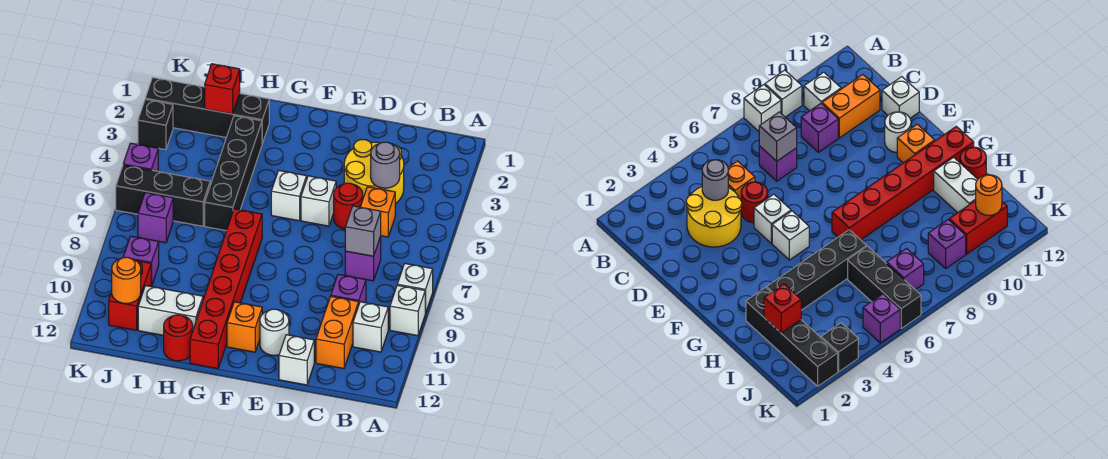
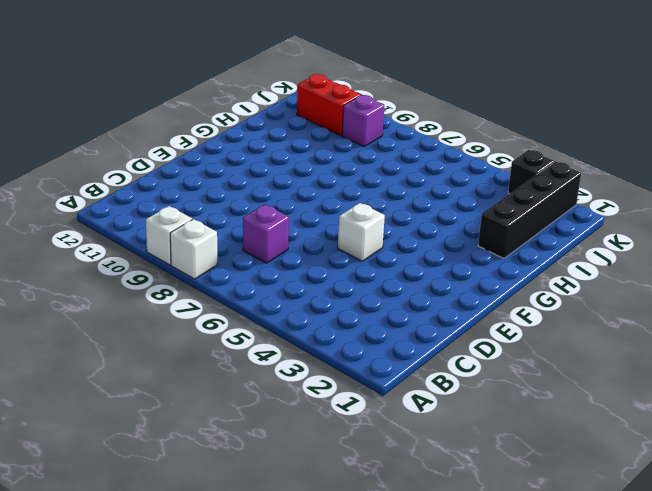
none -> white brick B10 level 1
none -> yellow round brick C3:D4 level 1
none -> orange brick C5 level 1

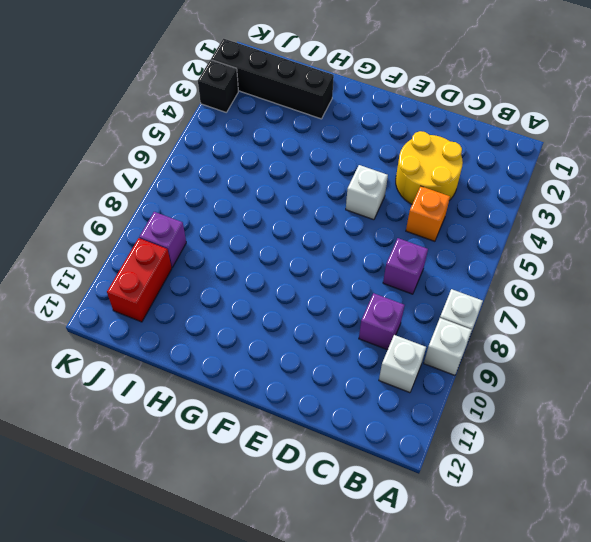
none -> orange brick C10:C11 level 1
none -> red round brick D5 level 1
none -> white brick D12 level 1

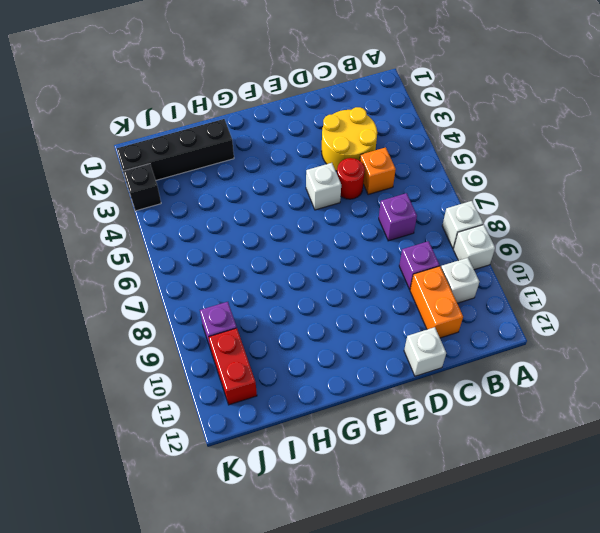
none -> white round brick E11 level 1
none -> white brick F5 level 1
none -> orange brick F11 level 1

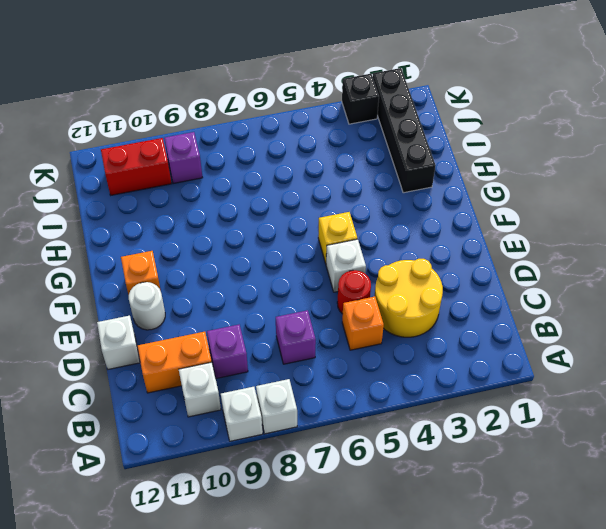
yellow brick F5 level 1 -> white brick F5 level 1
none -> red brick G7:G12 level 1
none -> black brick H3:H6 level 1
none -> white brick H11:I11 level 1

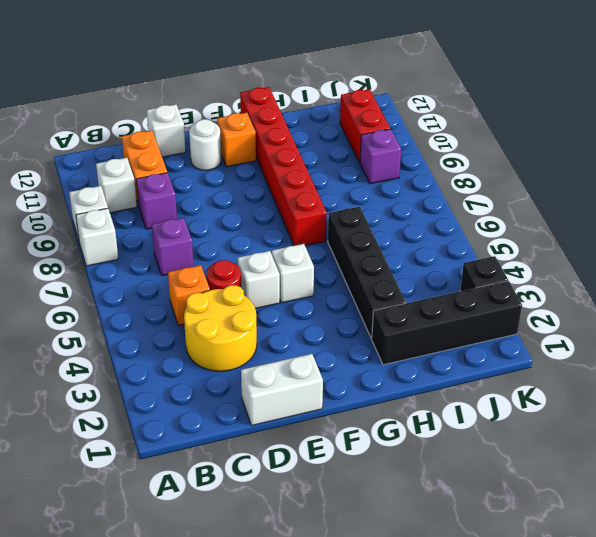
white brick D1:E1 level 1 -> white brick H11:I11 level 1
none -> red round brick H12 level 1
none -> black brick I6:K6 level 1
none -> purple brick J7 level 1

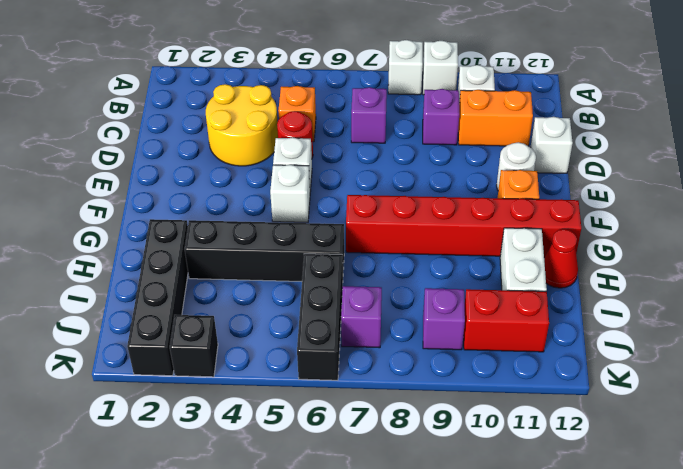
red cone H12 level 1 -> red round brick H12 level 1
none -> purple brick K5 level 1
none -> grey round brick C4 level 2
none -> grey brick C7 level 2

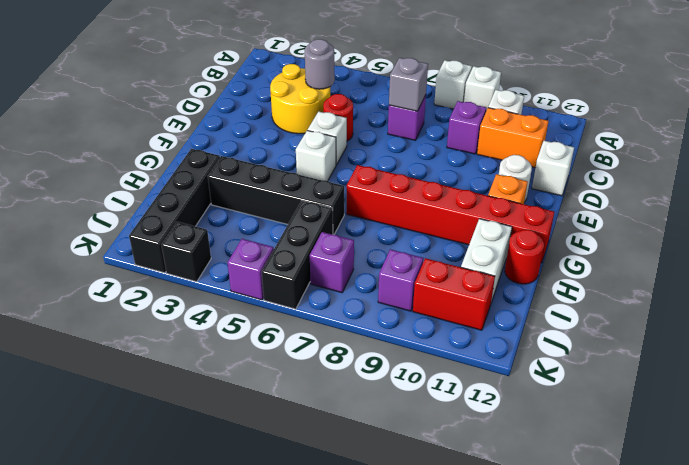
none -> orange brick C5 level 1
none -> red brick I2 level 2
none -> orange round brick J11 level 2

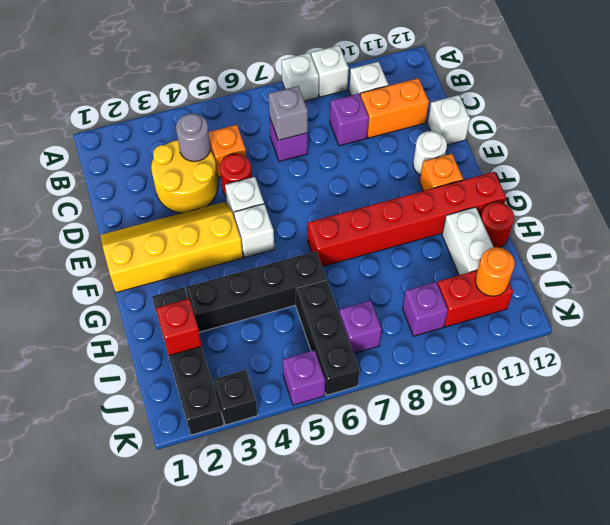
yellow slope E1:F4 level 1 top F -> none

